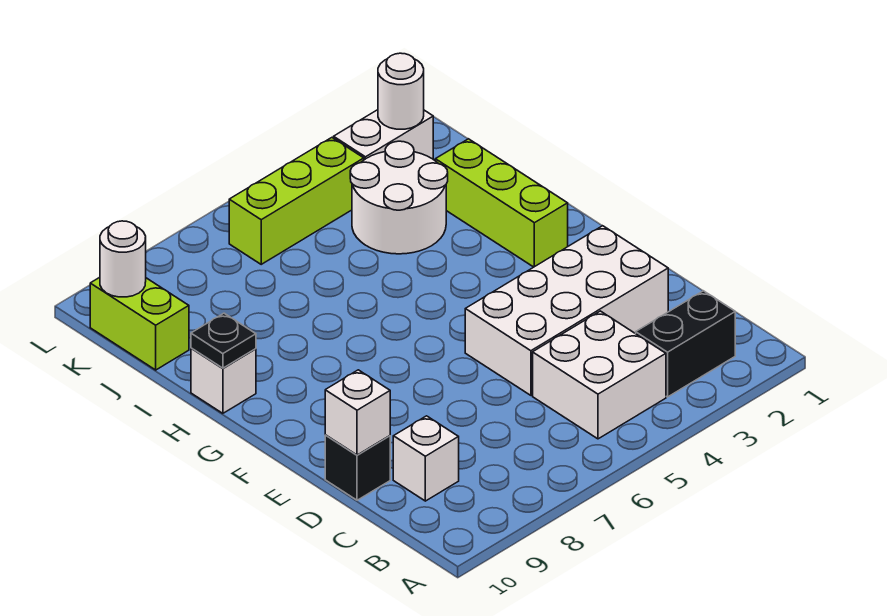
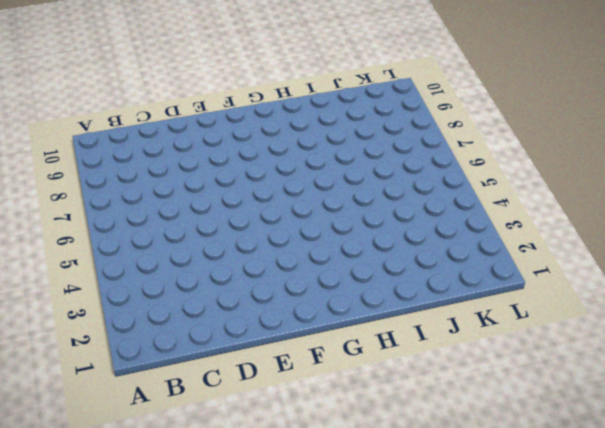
none -> black brick B2:B3 level 1
none -> white brick B4:C5 level 1
none -> white brick C9 level 1

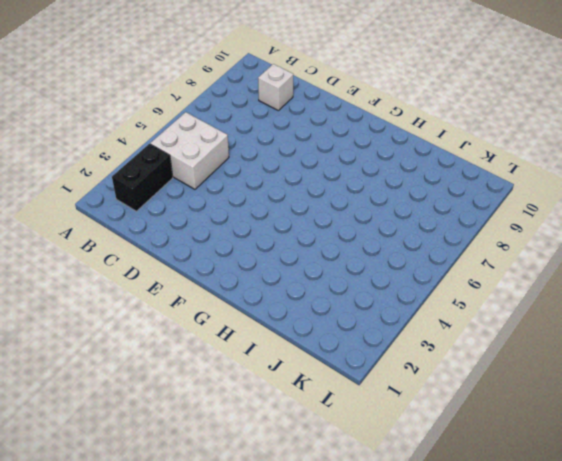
none -> white brick D2:E5 level 1
none -> black brick D10 level 1
none -> lime brick G2:I2 level 1

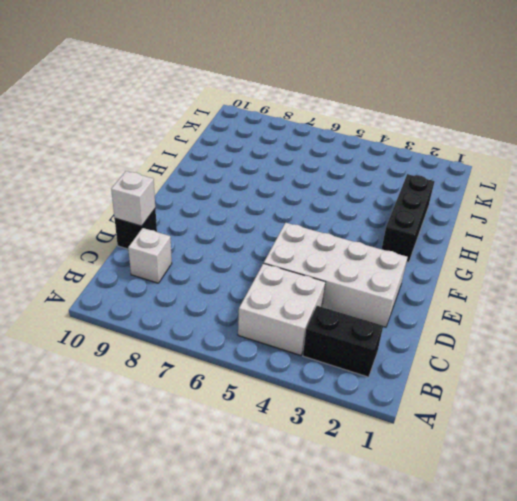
black brick G2:I2 level 1 -> lime brick G2:I2 level 1
none -> white brick H10 level 1
none -> white round brick I3:J4 level 1
none -> lime brick J10:K10 level 1

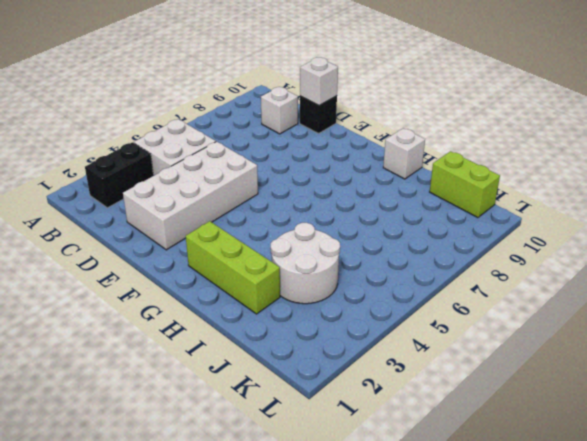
none -> white brick K2:K3 level 1
none -> lime brick K4:K6 level 1
none -> black plate H10 level 2

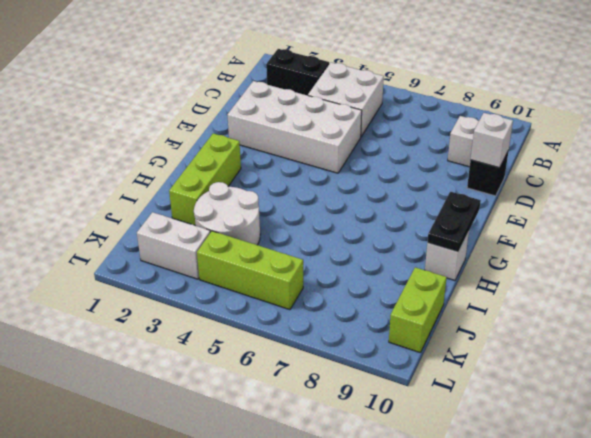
black plate G10:H10 level 2 -> black plate H10 level 2
none -> white round brick K2 level 2
none -> white round brick K10 level 2

